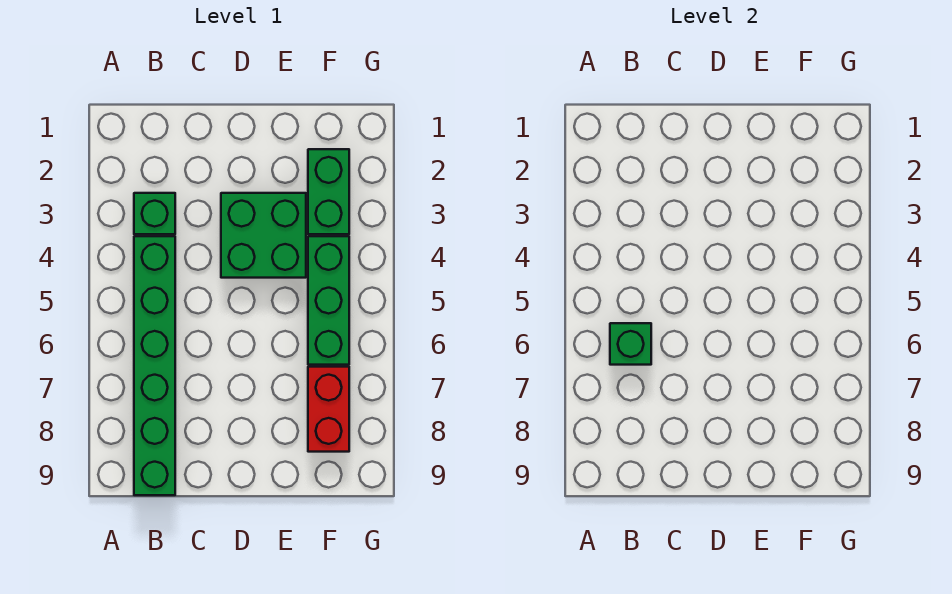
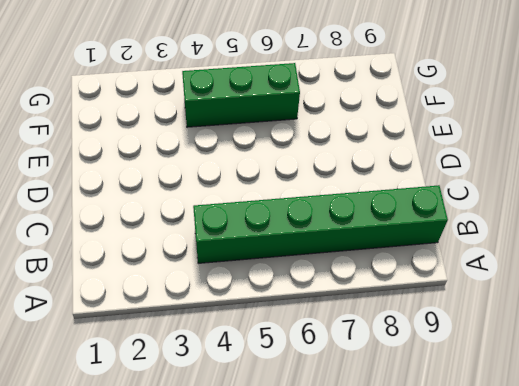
none -> green brick B3 level 1
none -> green brick D3:E4 level 1

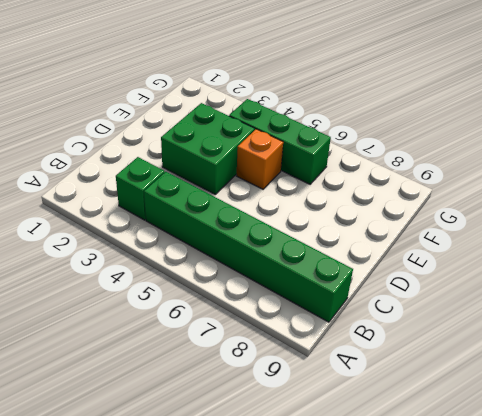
orange brick E5 level 1 -> none
none -> green brick F2:F3 level 1
none -> red brick F7:F8 level 1

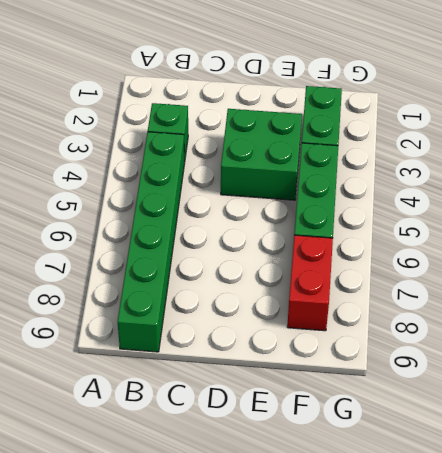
none -> green brick B6 level 2

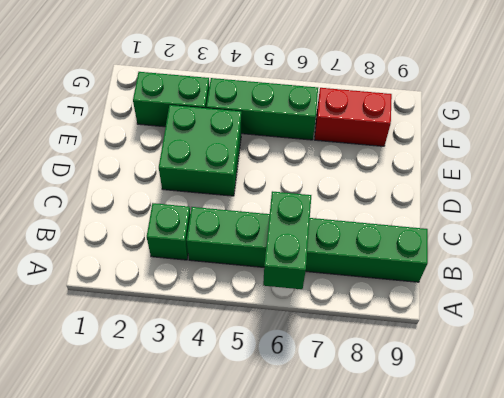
green brick A6:B6 level 2 -> green brick B6 level 2

